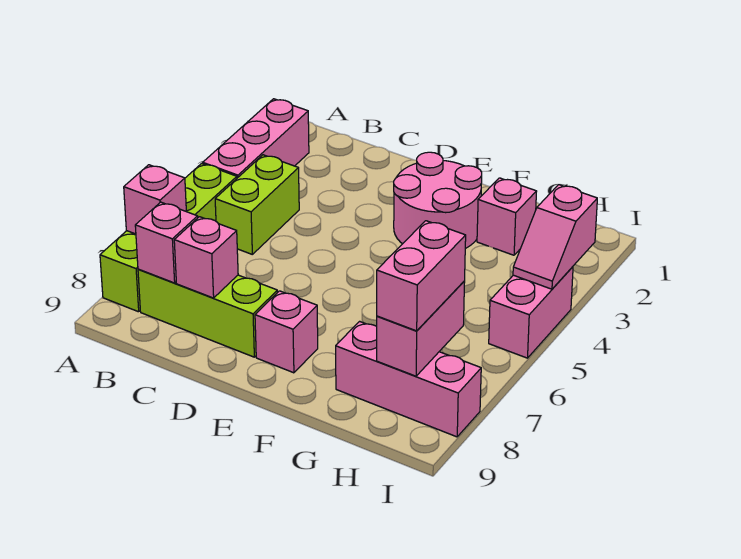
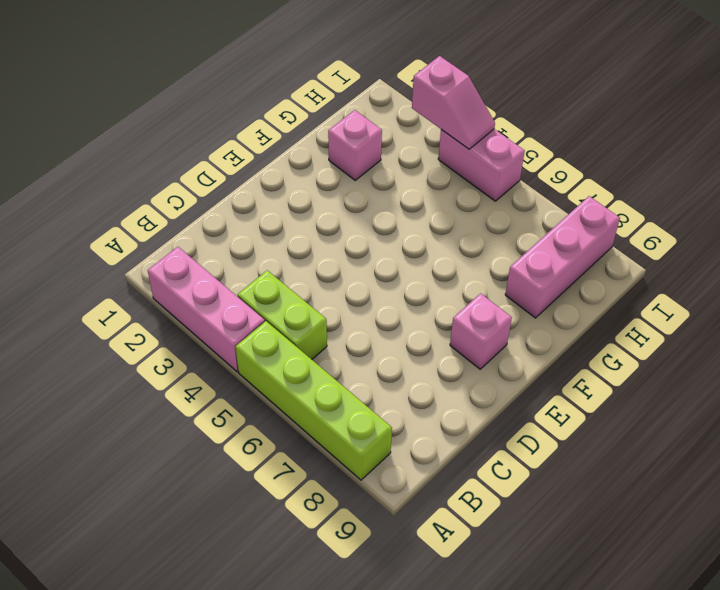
none -> lime brick B8:D8 level 1
none -> pink round brick E2:F3 level 1
none -> pink brick A7 level 2

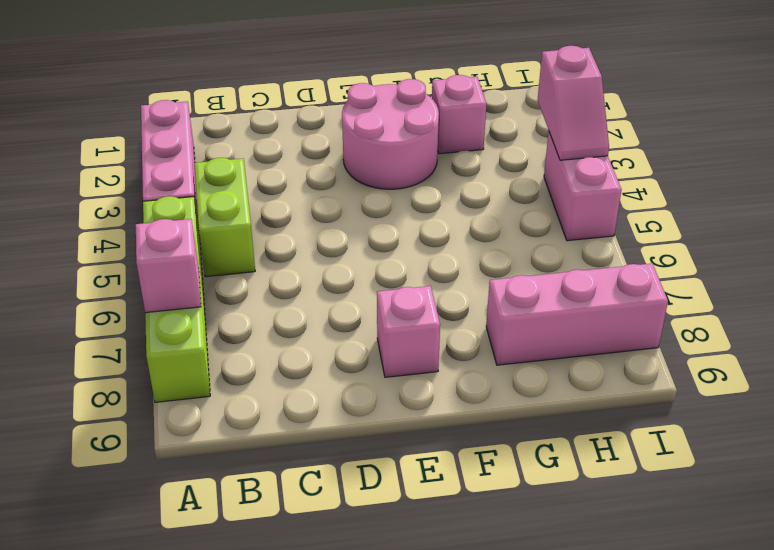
none -> lime brick B8:D8 level 1
none -> pink brick B8 level 2
none -> pink brick C8 level 2

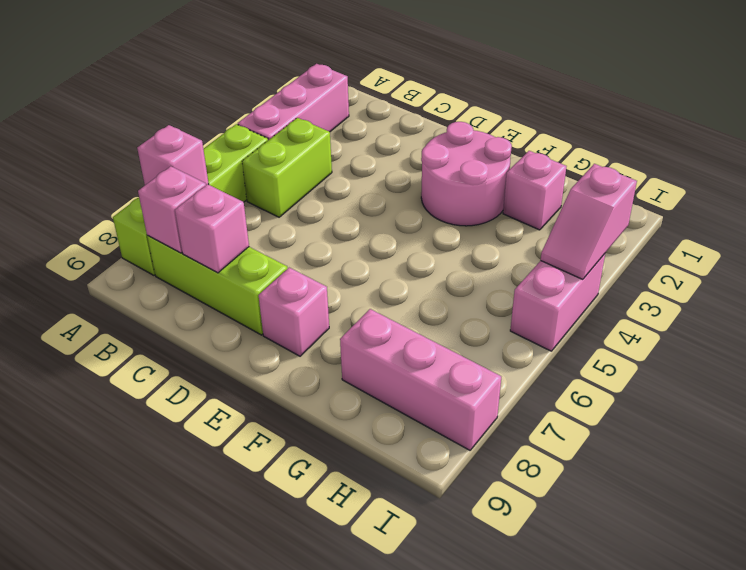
none -> pink brick H7:H8 level 2
none -> pink brick H7:H8 level 3

